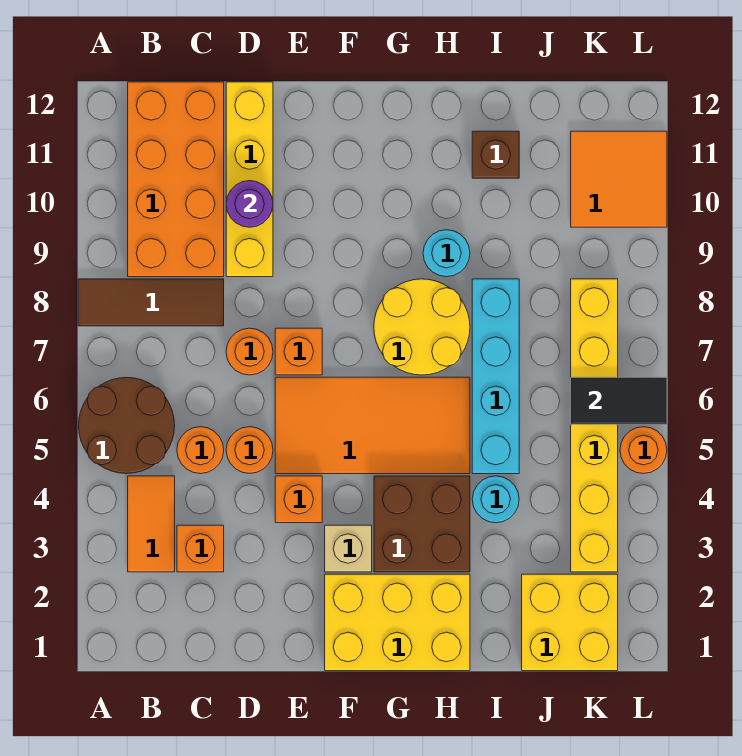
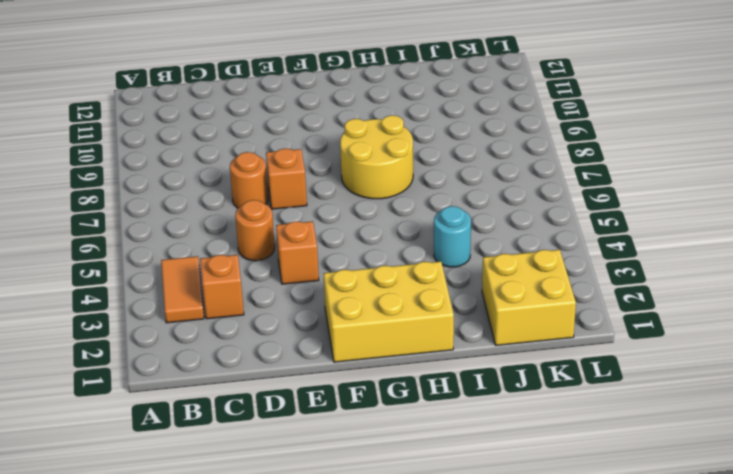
none -> brown round brick A5:B6 level 1
none -> brown tile A8:C8 level 1
none -> orange brick B9:C12 level 1

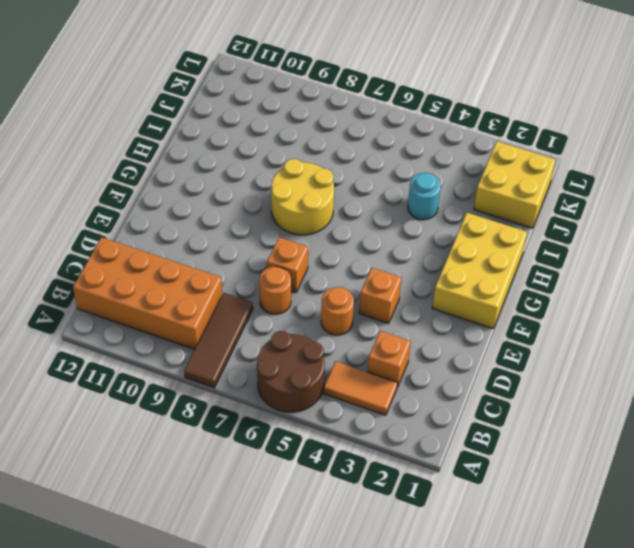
none -> orange round brick C5 level 1
none -> yellow brick D9:D12 level 1
none -> orange tile E5:H6 level 1

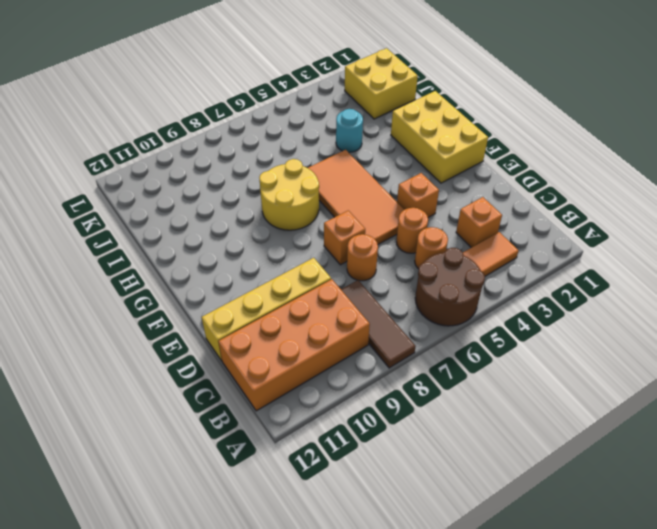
none -> tan brick F3 level 1
none -> brown brick G3:H4 level 1
none -> cyan round brick H9 level 1

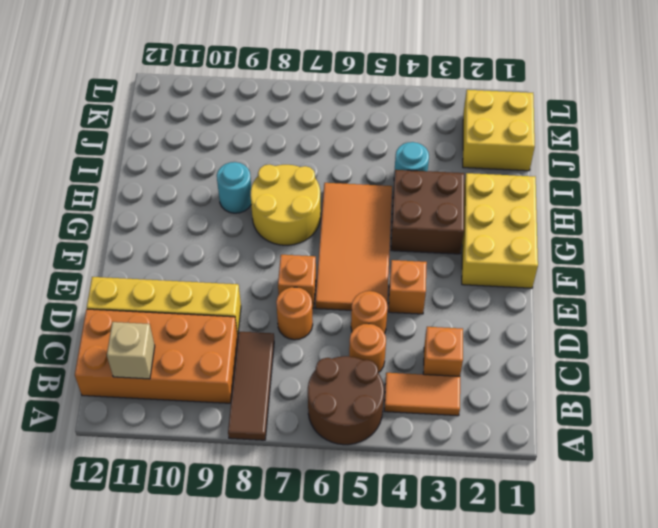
tan brick B11 level 2 -> tan brick F3 level 1
none -> cyan brick I5:I8 level 1
none -> brown brick I11 level 1
none -> yellow brick K3:K8 level 1

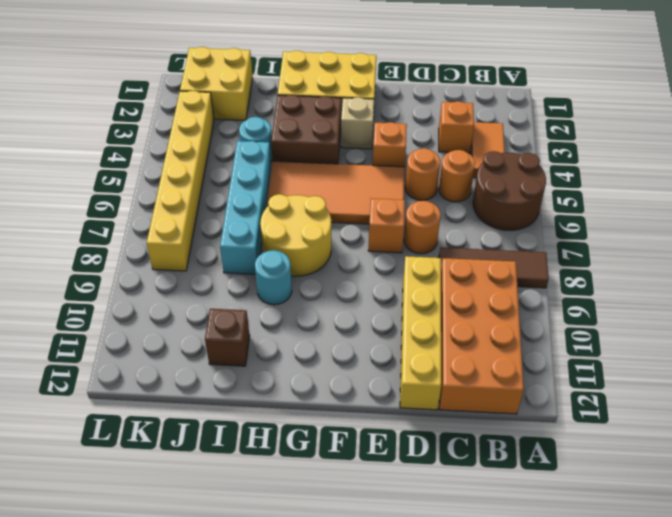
none -> orange tile K10:L11 level 1
none -> orange round brick L5 level 1
none -> purple round brick D10 level 2

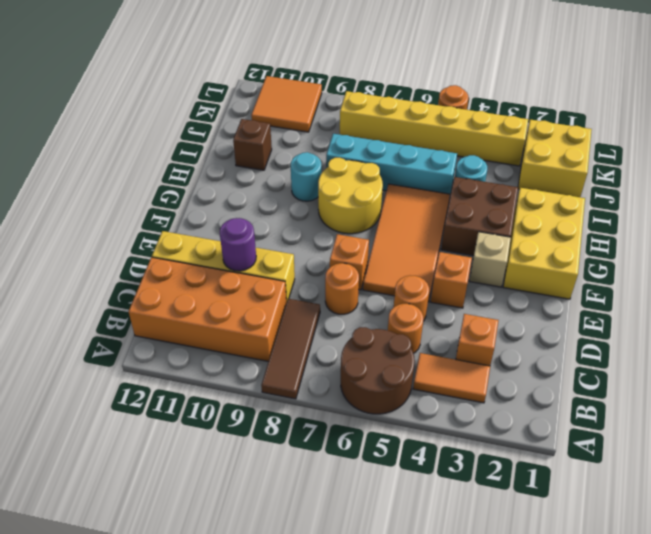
none -> black tile K6:L6 level 2

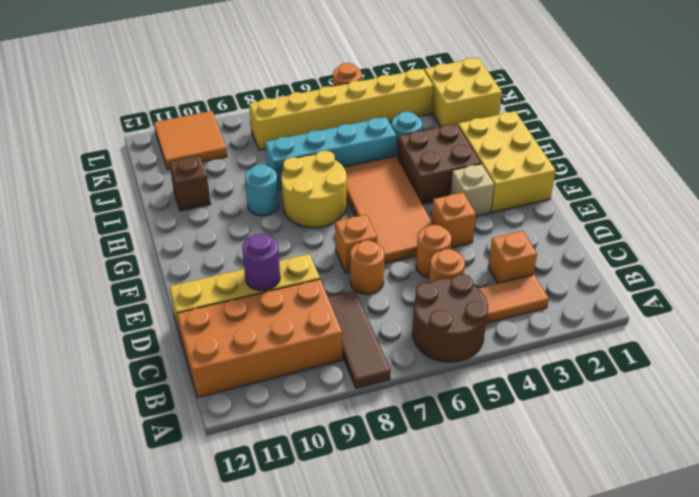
none -> black tile K6:L6 level 2

